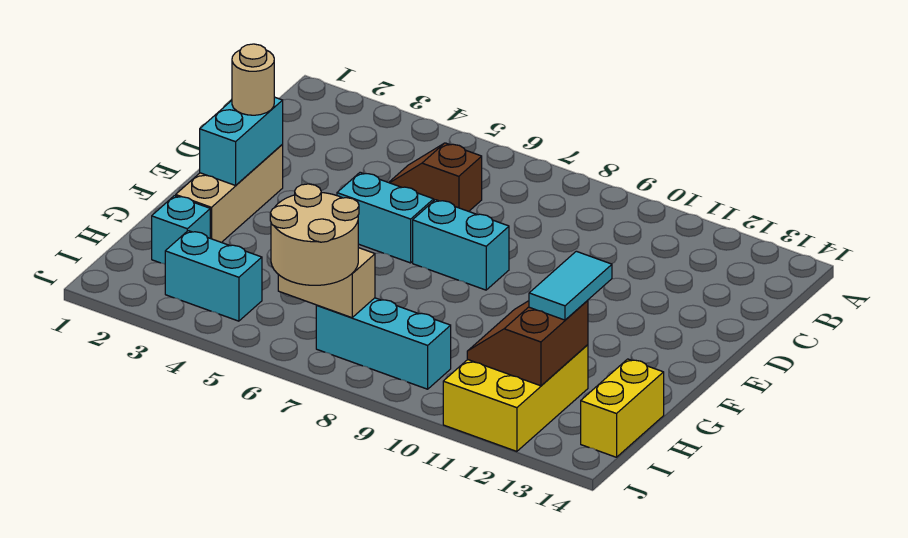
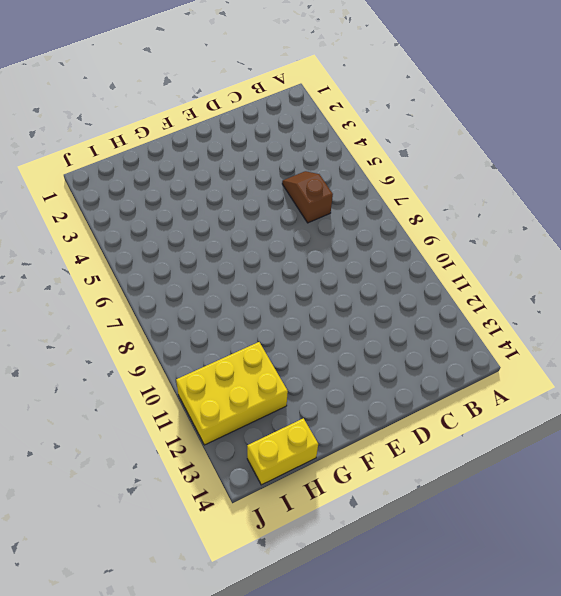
none -> tan brick E2:G2 level 1
none -> cyan brick E5:E6 level 1
none -> cyan brick E7:E8 level 1

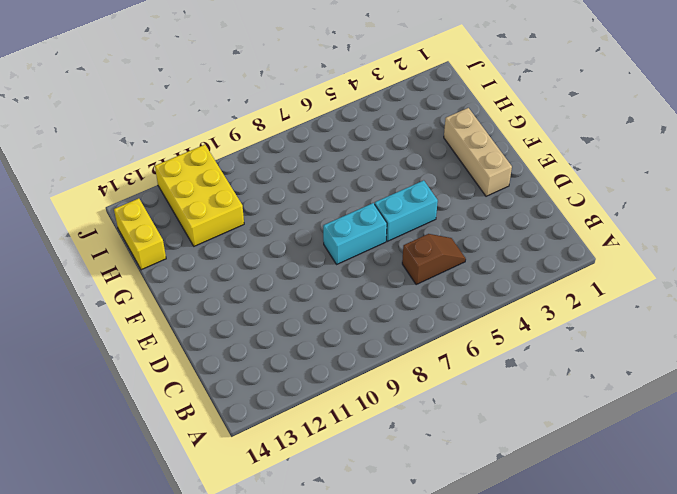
none -> cyan brick H2 level 1
none -> cyan brick I3:I4 level 1
none -> cyan brick I7:I9 level 1

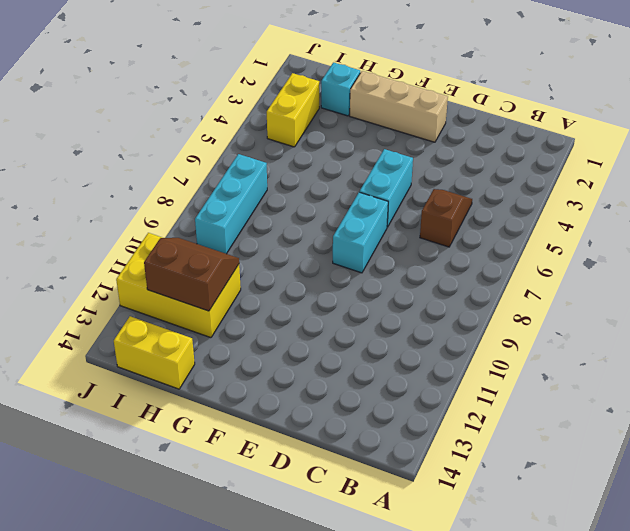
yellow brick I3:I4 level 1 -> cyan brick I3:I4 level 1
none -> cyan brick E2:F2 level 2
none -> tan brick I6:I7 level 2
none -> tan round brick E2 level 3

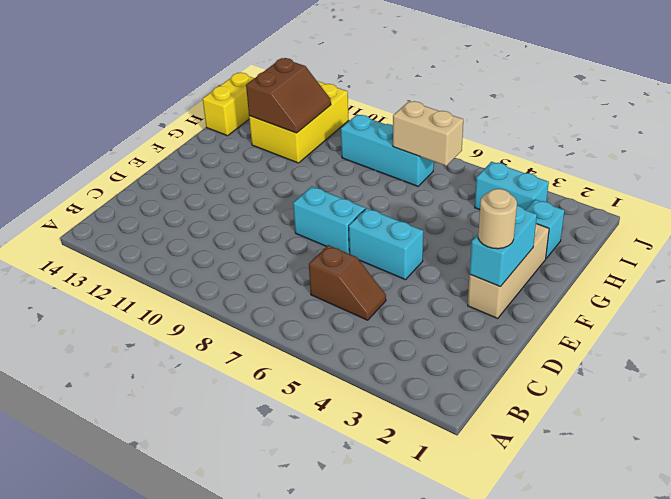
none -> cyan tile G12:H12 level 3
none -> tan round brick I6:J7 level 3

